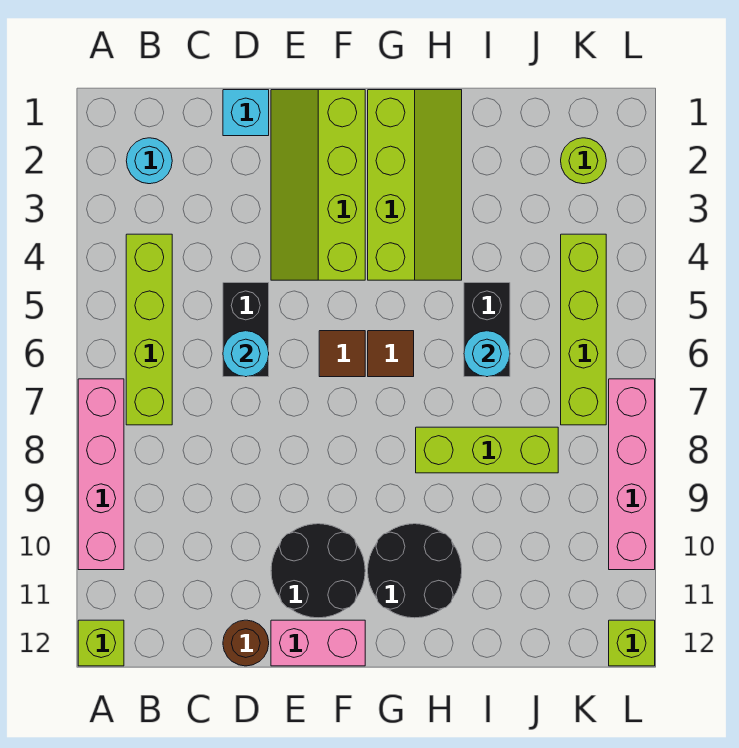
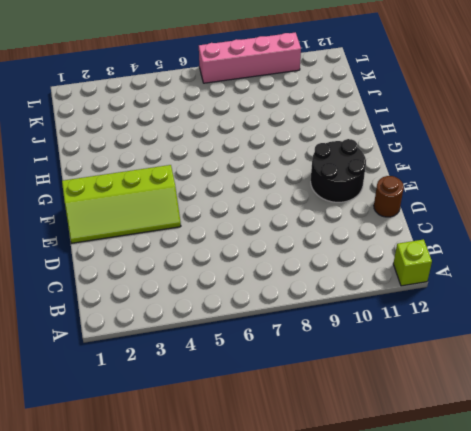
none -> pink brick A7:A10 level 1
none -> cyan round brick B2 level 1
none -> lime brick B4:B7 level 1

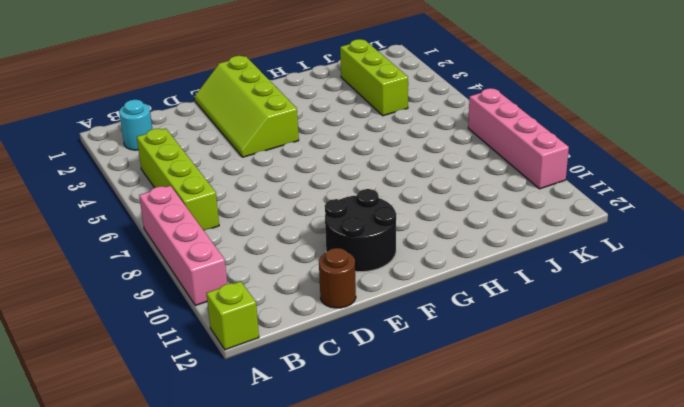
lime brick J2:J4 level 1 -> lime brick H8:J8 level 1
none -> cyan brick D1 level 1
none -> black brick D5:D6 level 1
none -> pink brick E12:F12 level 1

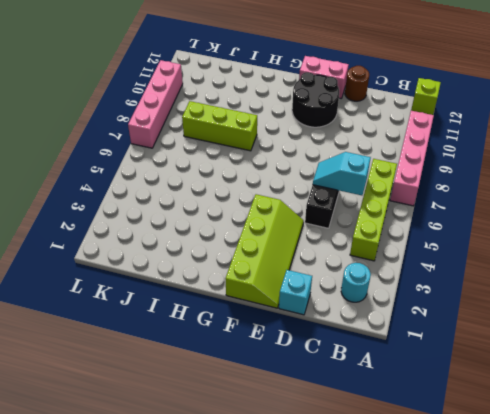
cyan slope C6:D6 level 2 top C -> cyan round brick D6 level 2
none -> brown tile F6 level 1
none -> lime slope G1:H4 level 1 top G
none -> brown tile G6 level 1

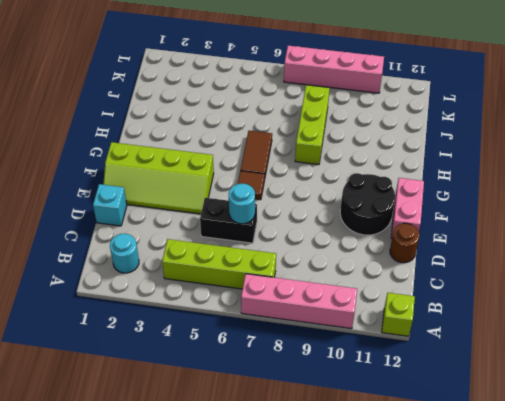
brown tile G6:H6 level 1 -> brown tile G6 level 1
none -> lime slope G1:H4 level 1 top G
none -> black round brick G10:H11 level 1
none -> black brick I5:I6 level 1

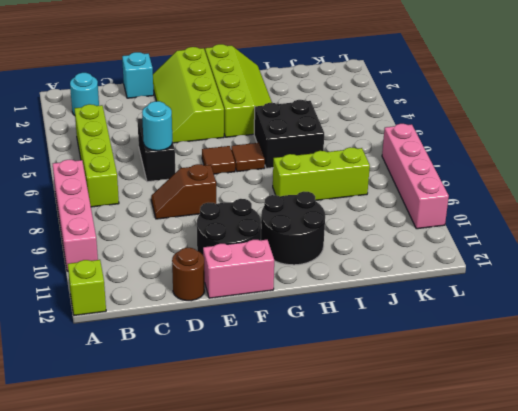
brown slope D8:E8 level 1 top E -> none
black brick H5:I6 level 1 -> black brick I5:I6 level 1
none -> lime round brick K2 level 1
none -> lime brick K4:K7 level 1
none -> lime brick L12 level 1

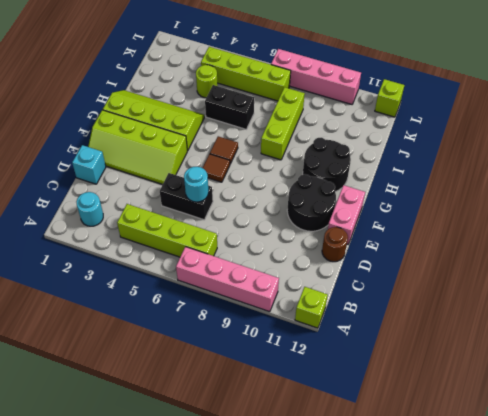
lime round brick J4 level 1 -> lime round brick K2 level 1
none -> cyan round brick I6 level 2

